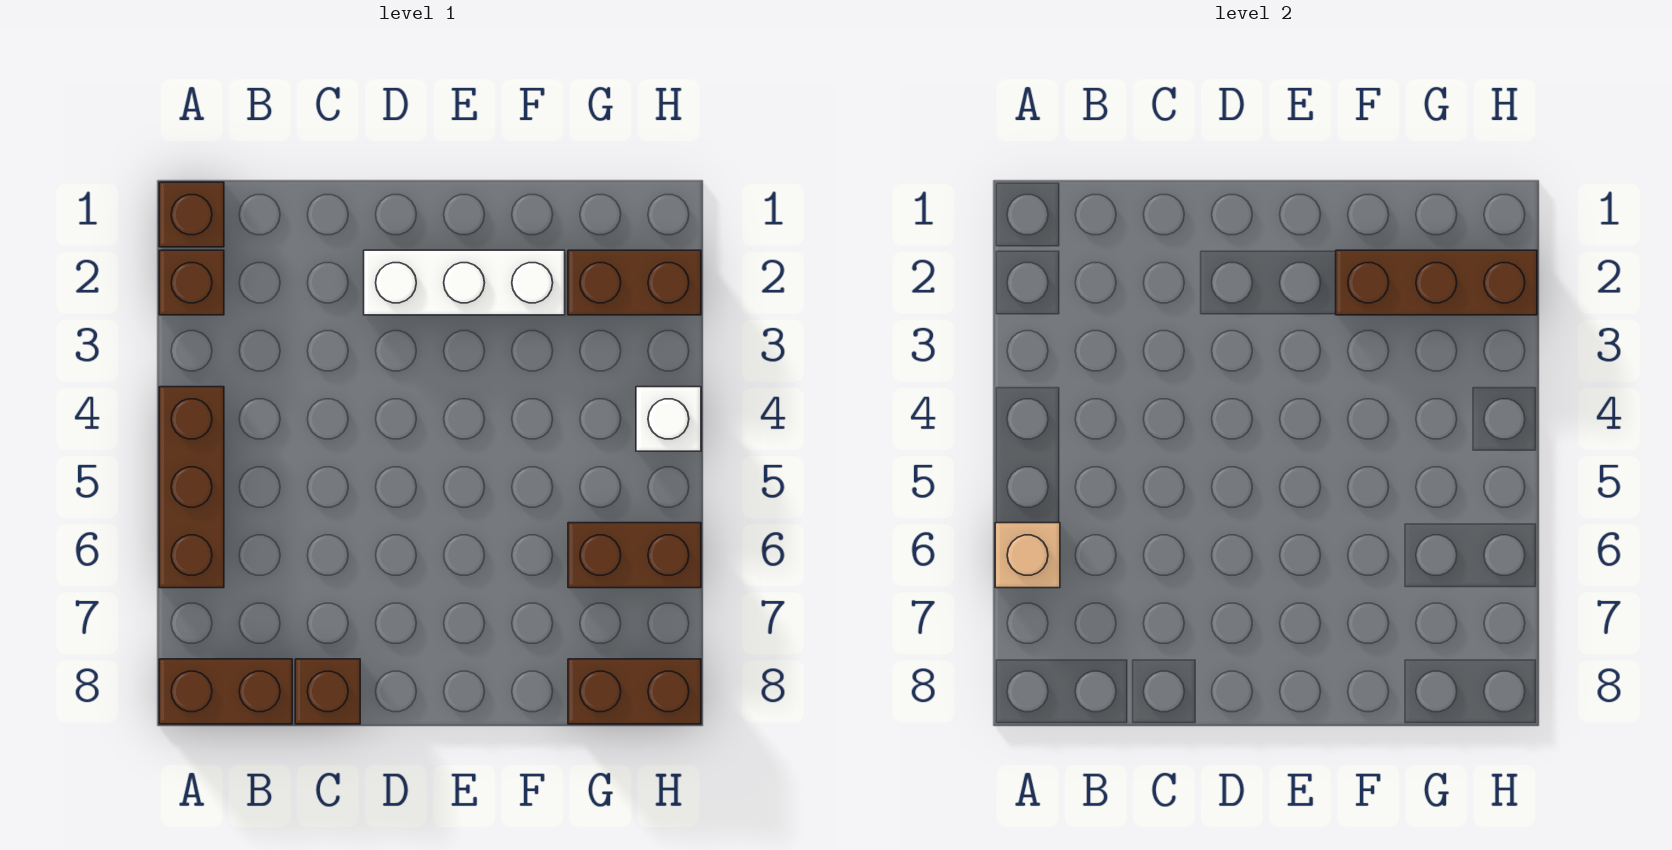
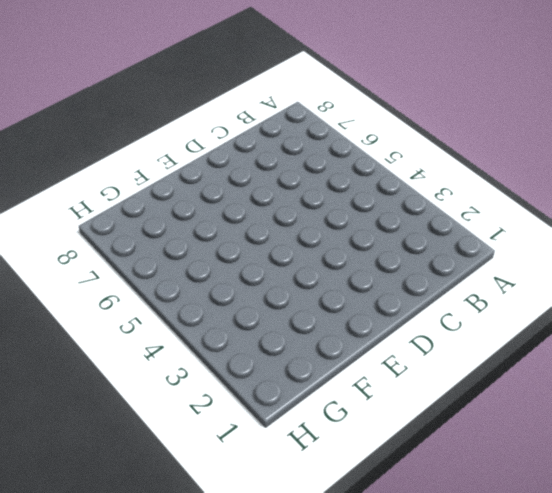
none -> brown brick A1 level 1
none -> brown brick A2 level 1
none -> brown brick A4:A6 level 1

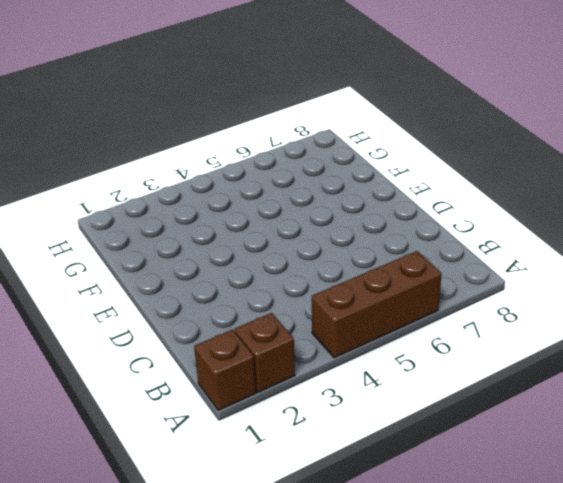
none -> brown brick A8:B8 level 1
none -> brown brick C8 level 1
none -> white brick D2:F2 level 1

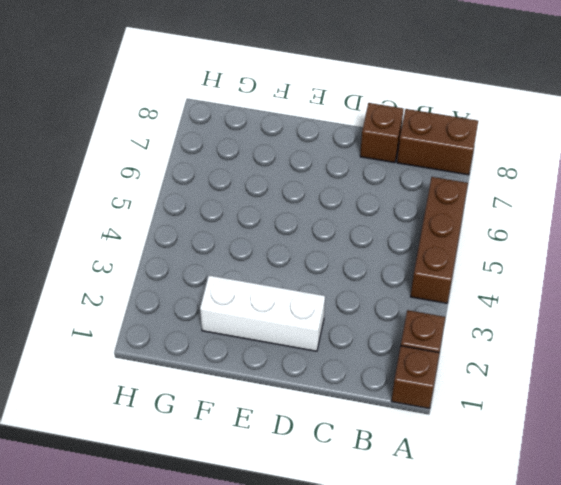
none -> brown brick G2:H2 level 1
none -> brown brick G6:H6 level 1
none -> brown brick G8:H8 level 1

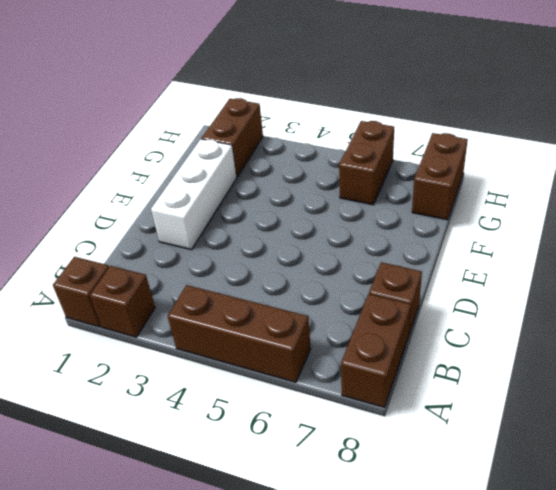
none -> white brick H4 level 1
none -> tan brick A6 level 2
none -> brown brick F2:H2 level 2

